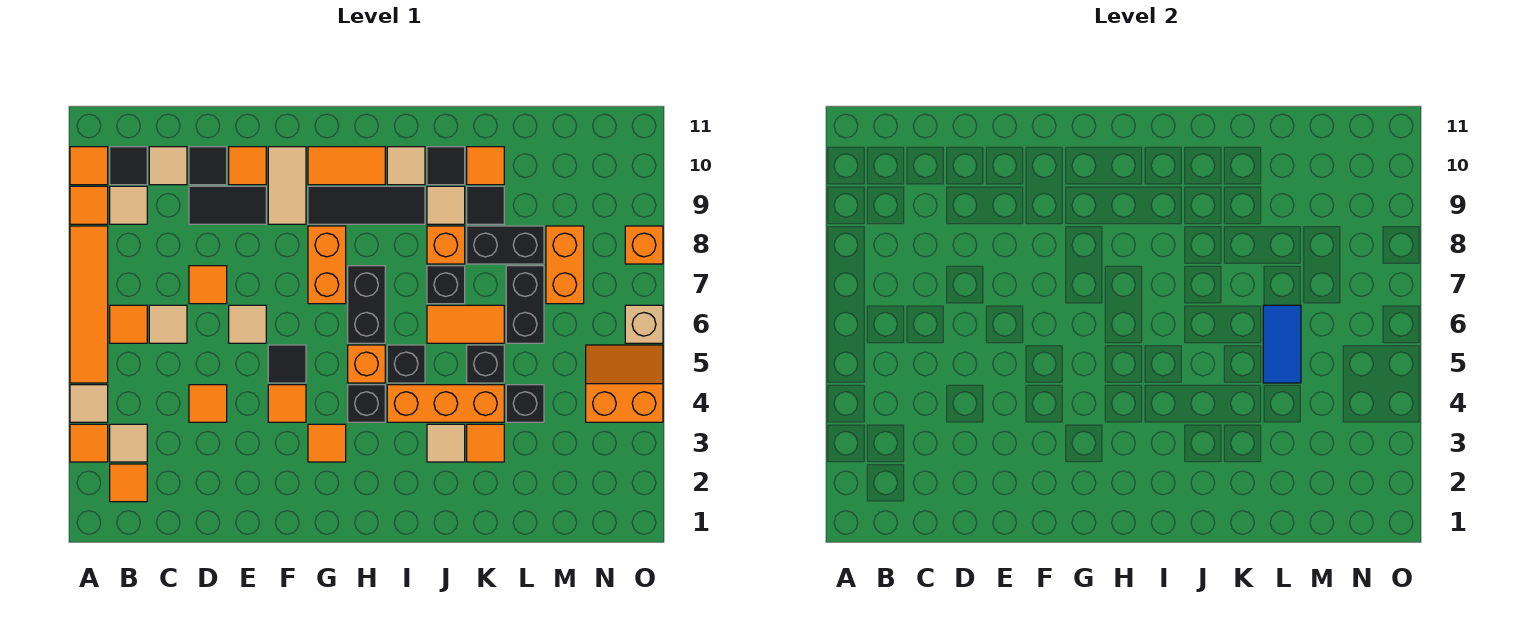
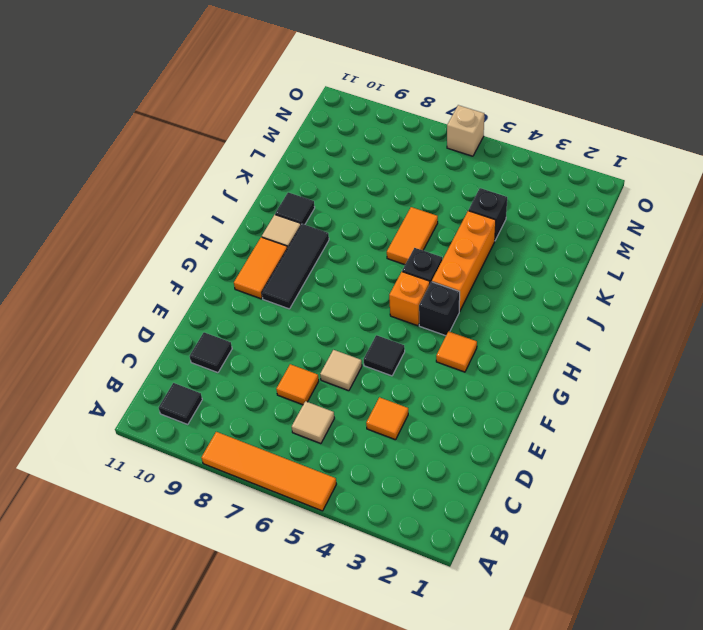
none -> orange tile A3 level 1
none -> tan tile A4 level 1
none -> orange tile A9 level 1
none -> orange tile A10 level 1

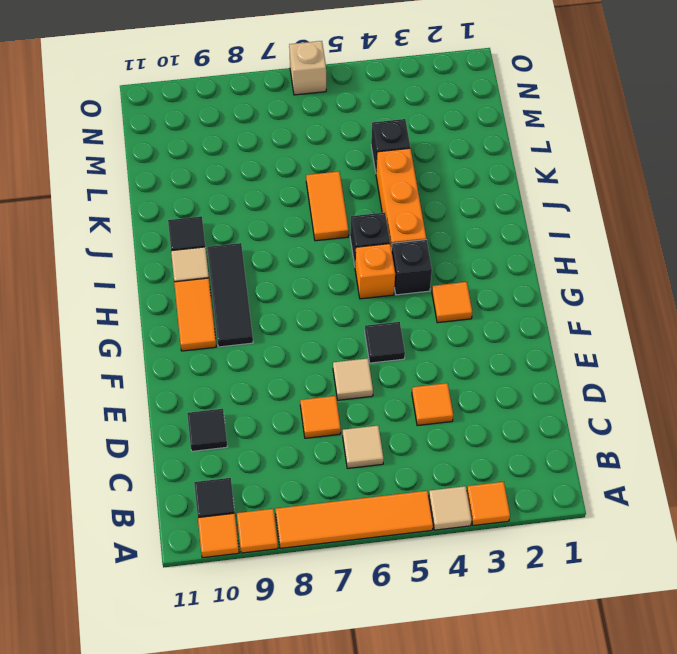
none -> orange tile B2 level 1
none -> tan tile B3 level 1
none -> orange tile B6 level 1
none -> tan tile B9 level 1

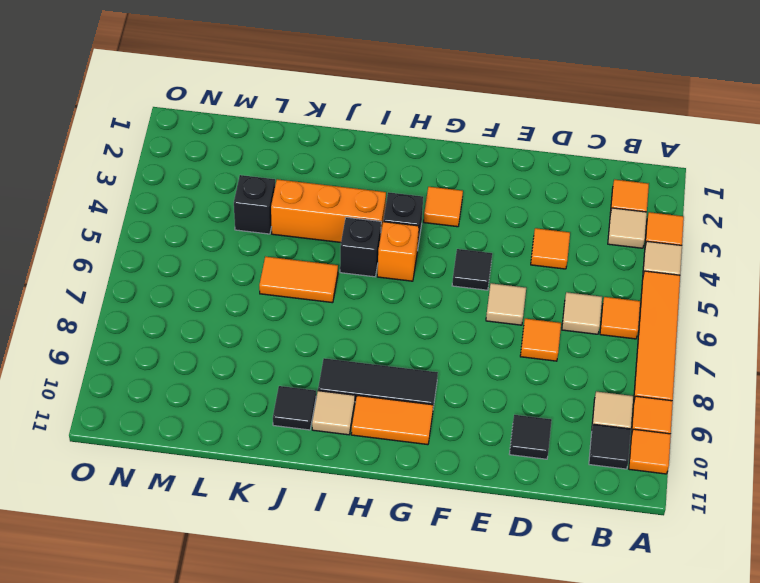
none -> tan tile C10 level 1
none -> black tile D9:E9 level 1
none -> orange tile E10 level 1
none -> orange tile F4 level 1

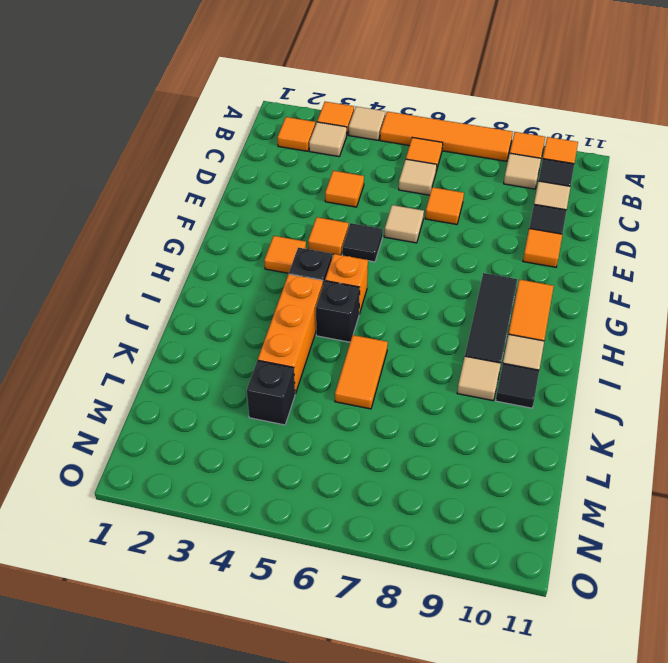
none -> black tile D9:E9 level 1
none -> tan tile F9:F10 level 1
none -> orange brick G7:G8 level 1
none -> black brick H6:H7 level 1

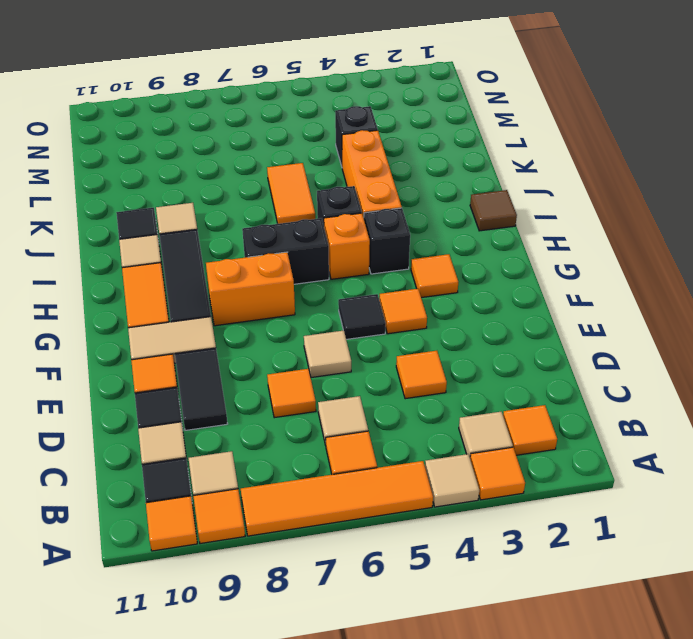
brown tile I1 level 1 -> none
none -> tan tile J3 level 1
none -> black brick J7 level 1
none -> orange brick J8 level 1
none -> orange tile K3 level 1

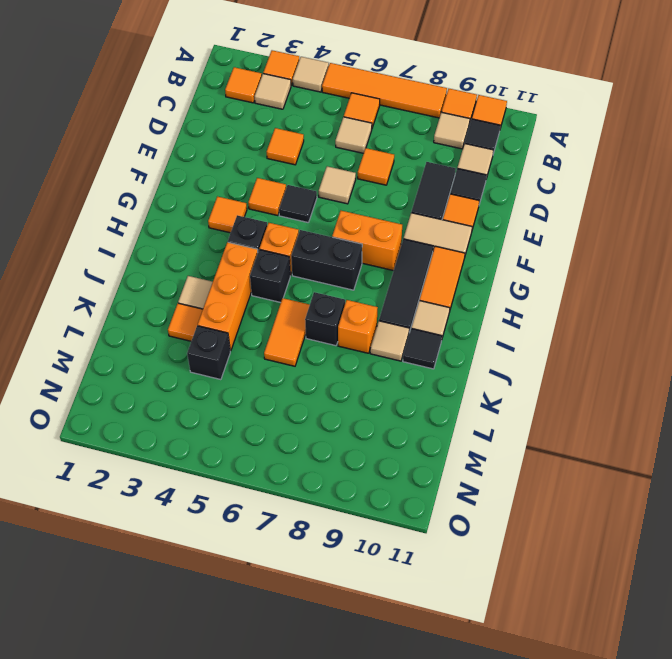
none -> black brick K5 level 1
none -> black brick K8:L8 level 1
none -> black tile K9 level 1
none -> orange tile K10 level 1

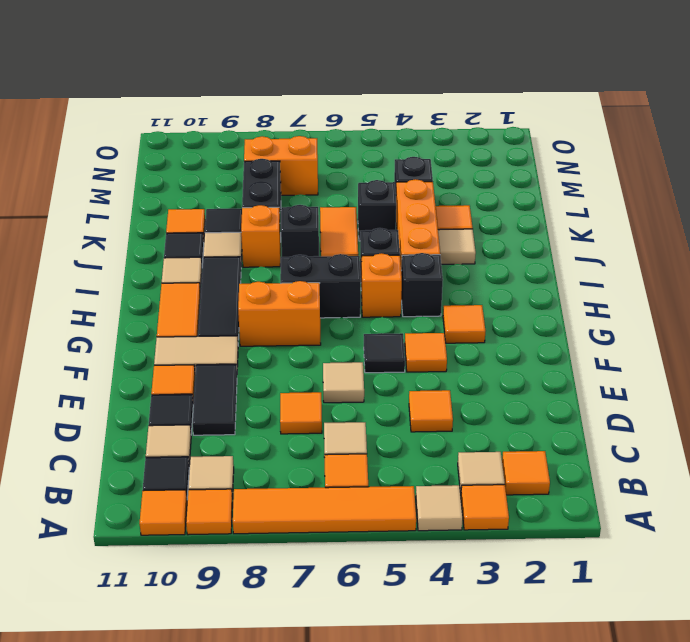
none -> black brick L6:L7 level 1
none -> orange slope N4:O5 level 1 top 4
none -> tan brick O6 level 1
none -> orange brick O8 level 1

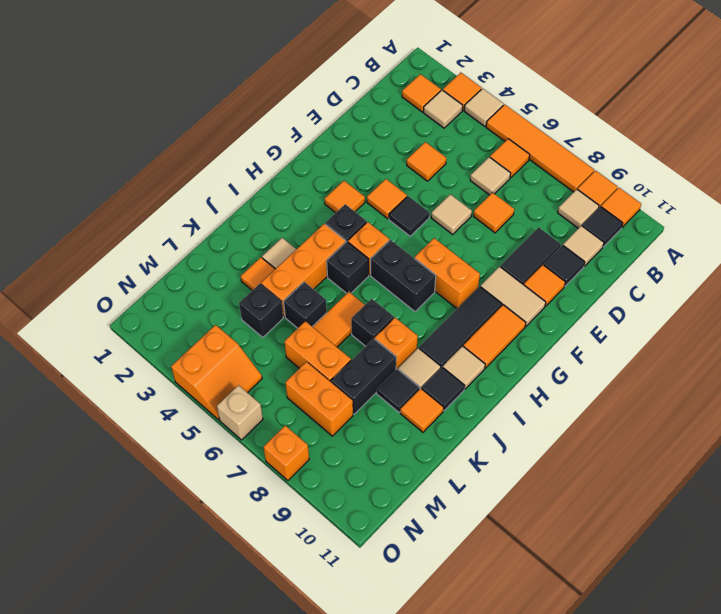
orange brick L6:L7 level 1 -> black brick L6:L7 level 1
none -> blue tile L5:L6 level 2

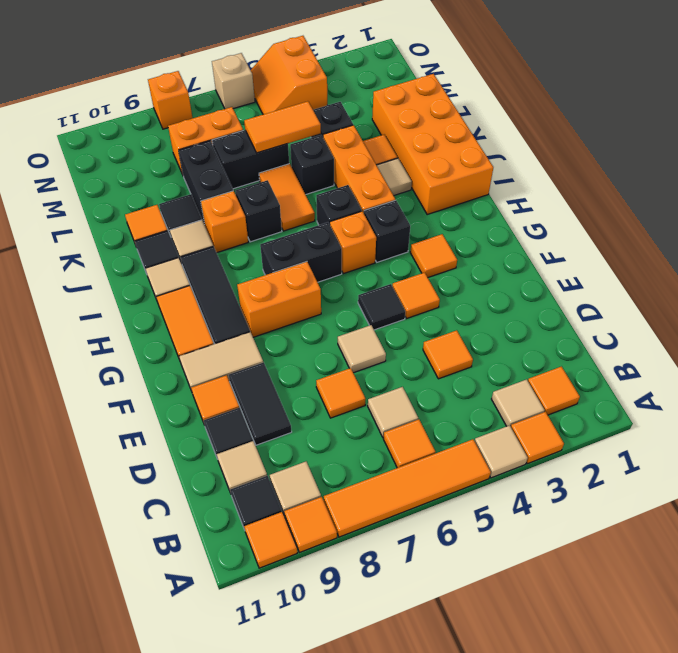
orange brick I1:L2 level 1 -> none
orange tile L5:L6 level 2 -> blue tile L5:L6 level 2

